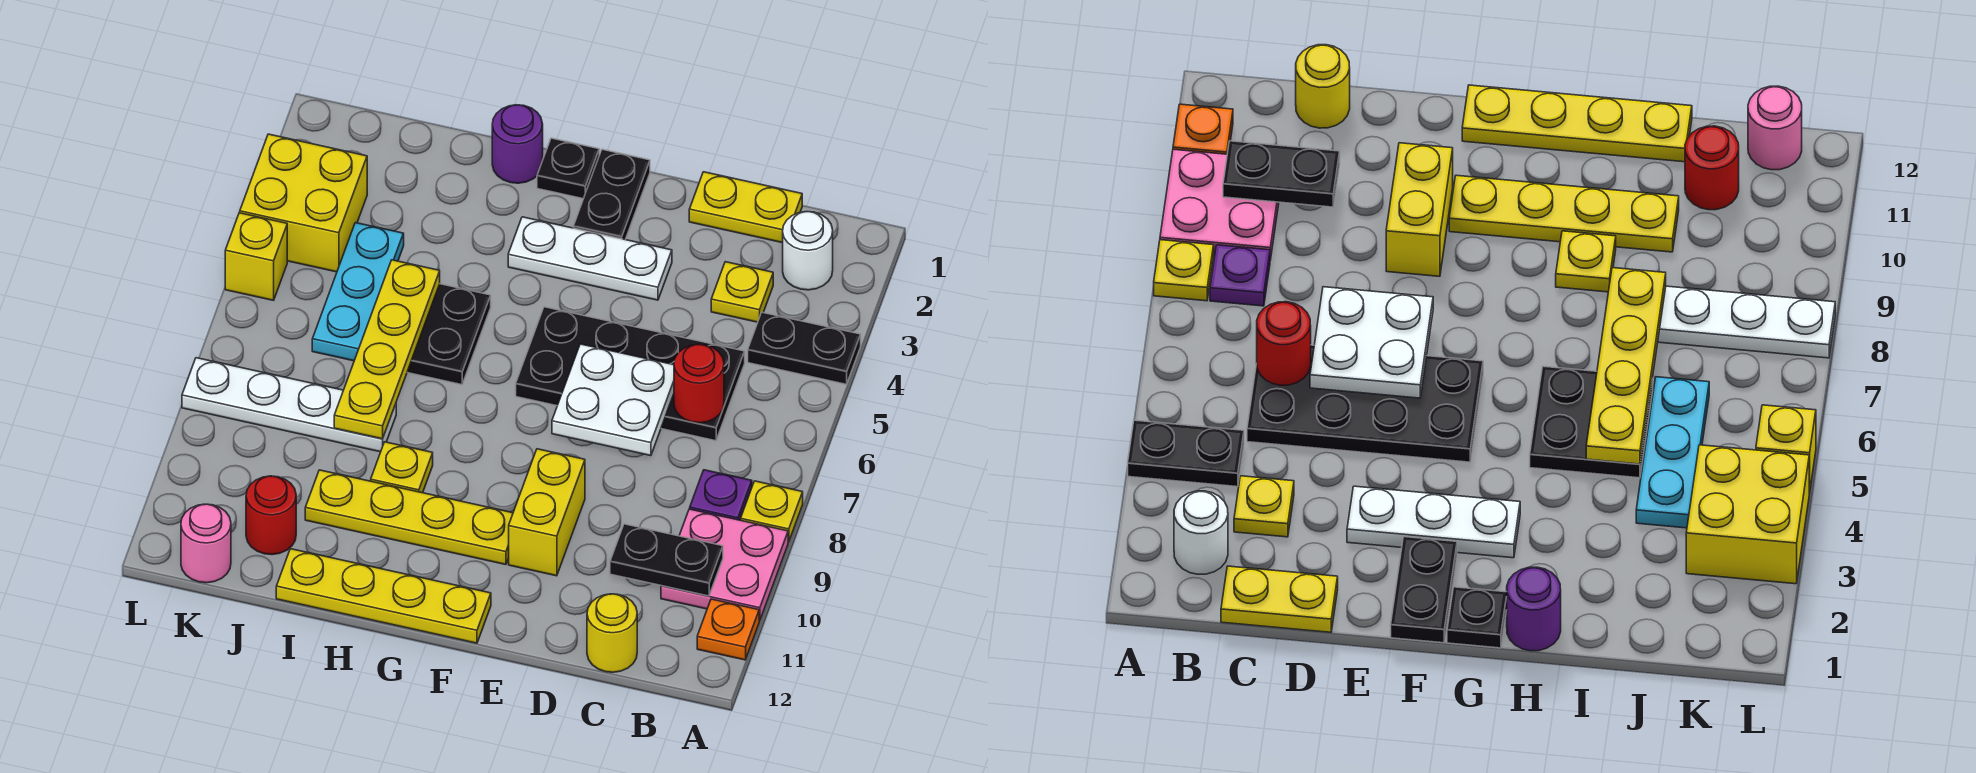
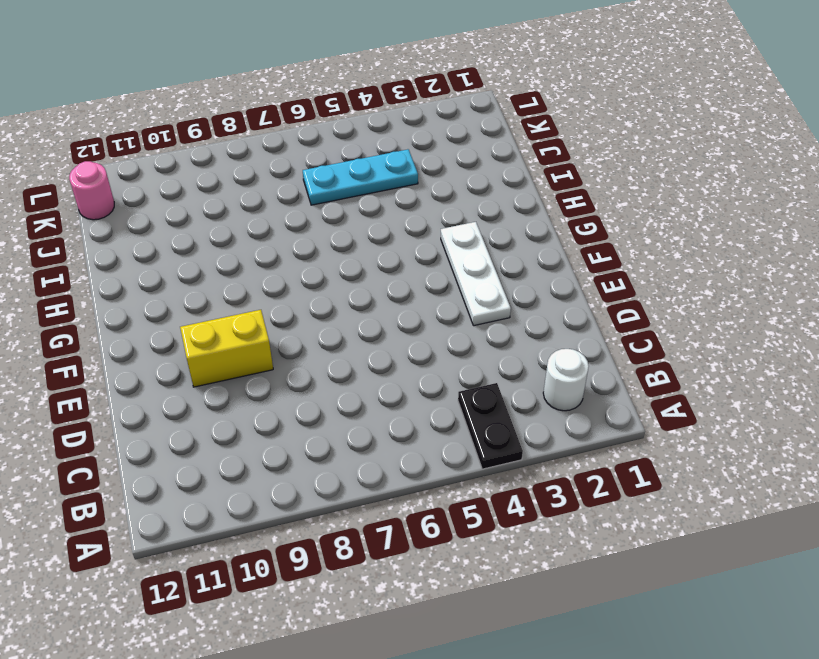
none -> yellow plate A8 level 1
none -> pink plate A9:B10 level 1
none -> orange plate A11 level 1

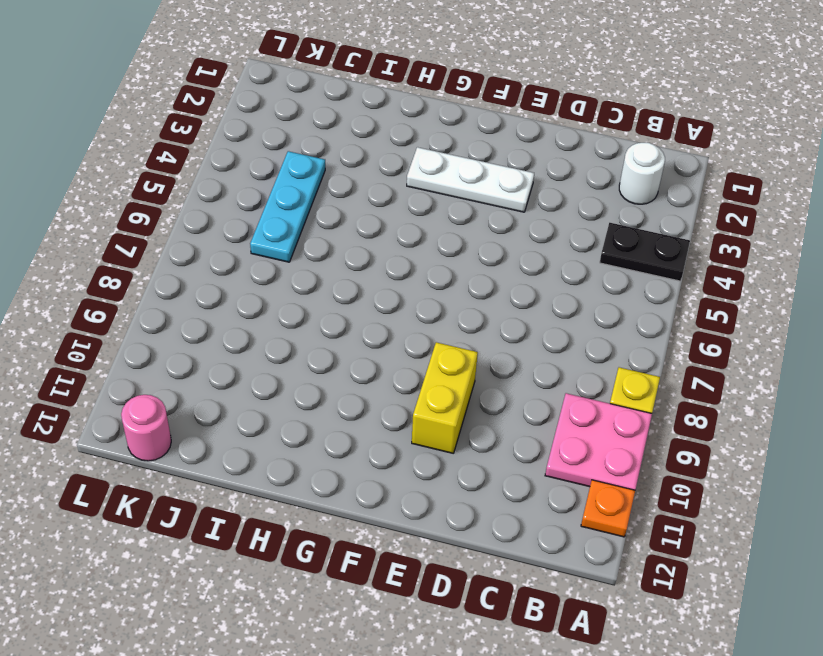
none -> purple plate B8 level 1
none -> yellow plate C1:D1 level 1
none -> yellow plate C3 level 1

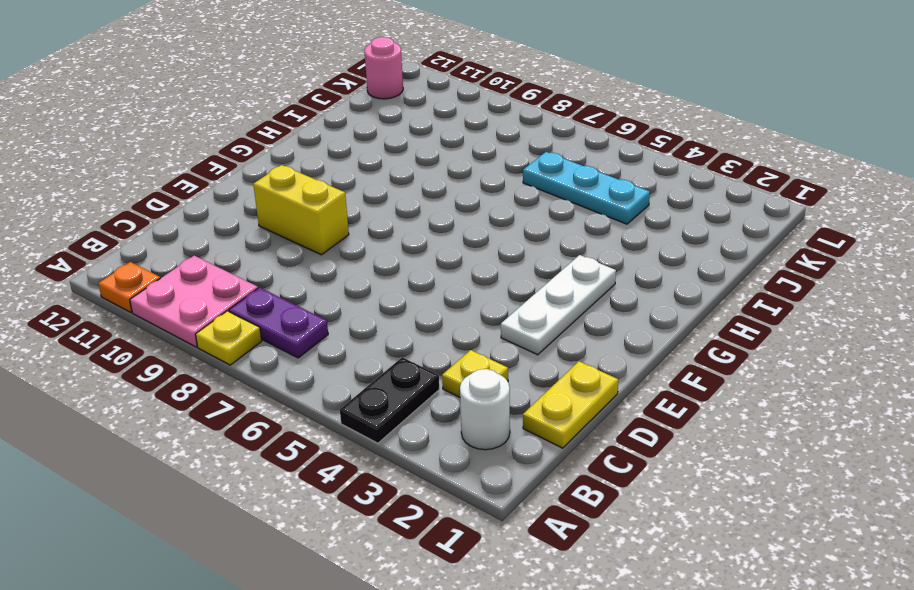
purple plate B7:B8 level 1 -> purple plate B8 level 1
none -> black plate C5:F6 level 1
none -> yellow round brick C12 level 1
none -> black plate F1:F2 level 1

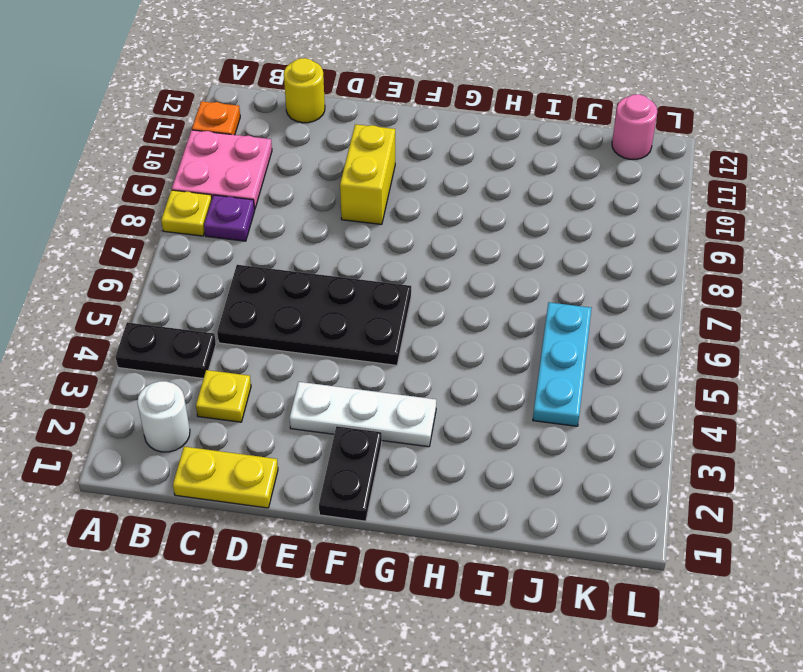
none -> yellow plate F10:I10 level 1
none -> yellow plate F12:I12 level 1
none -> black plate G1 level 1

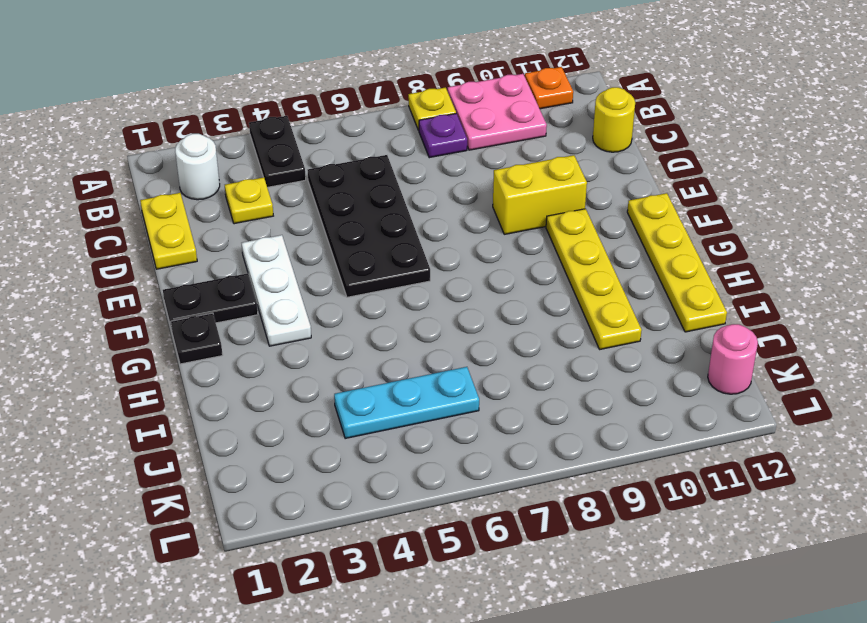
none -> purple round brick H1 level 1
none -> black plate H5:I6 level 1
none -> yellow plate H9 level 1

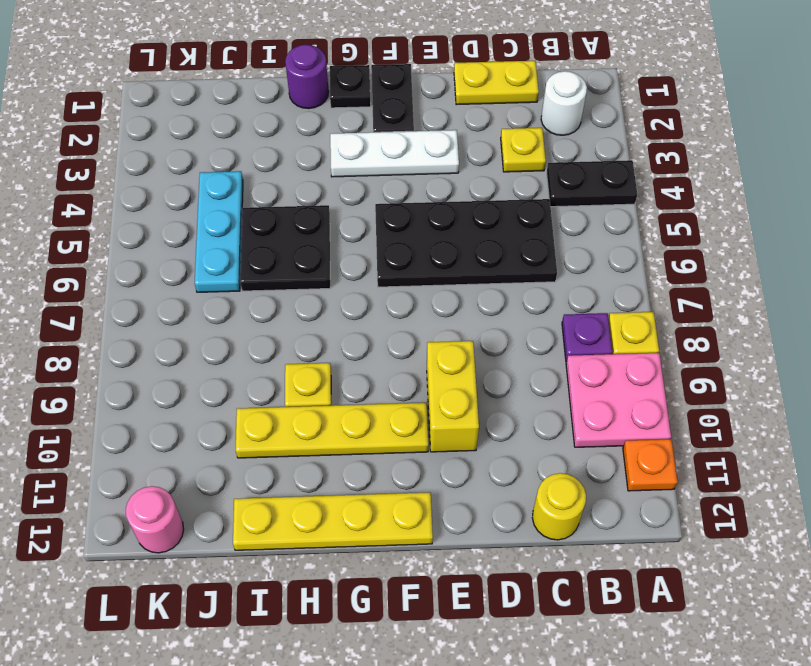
none -> white plate I8:L8 level 1
none -> red round brick J11 level 1
none -> yellow brick K3:L4 level 1

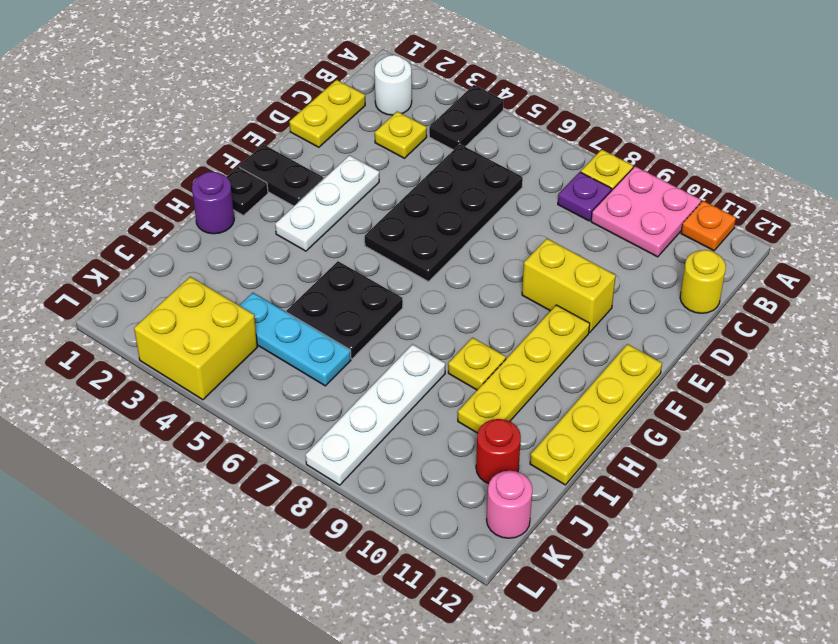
none -> yellow brick L5 level 1
none -> black plate B10:C10 level 2
none -> red round brick C6 level 2

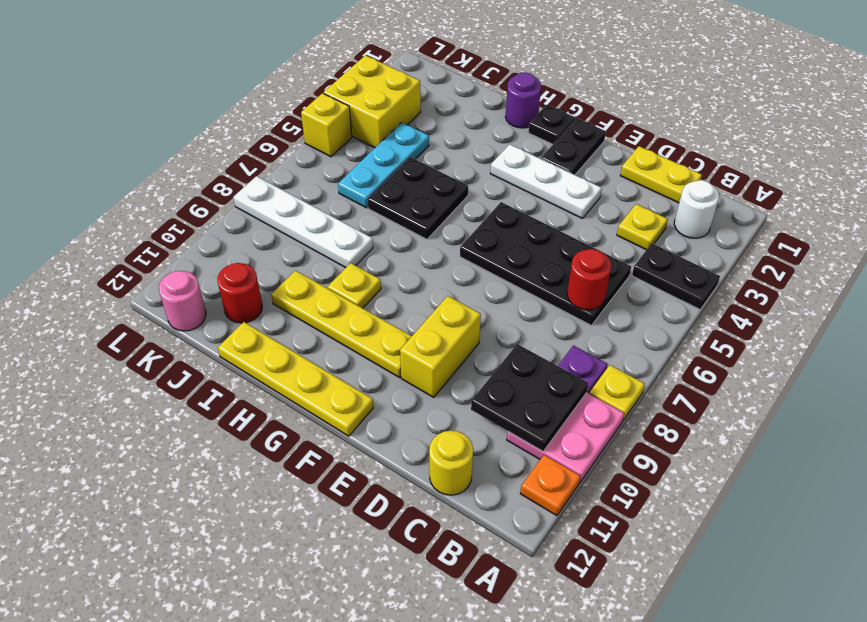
black plate B9:C10 level 2 -> black plate B10:C10 level 2
none -> white plate D6:E7 level 2
none -> yellow plate I5:I8 level 2

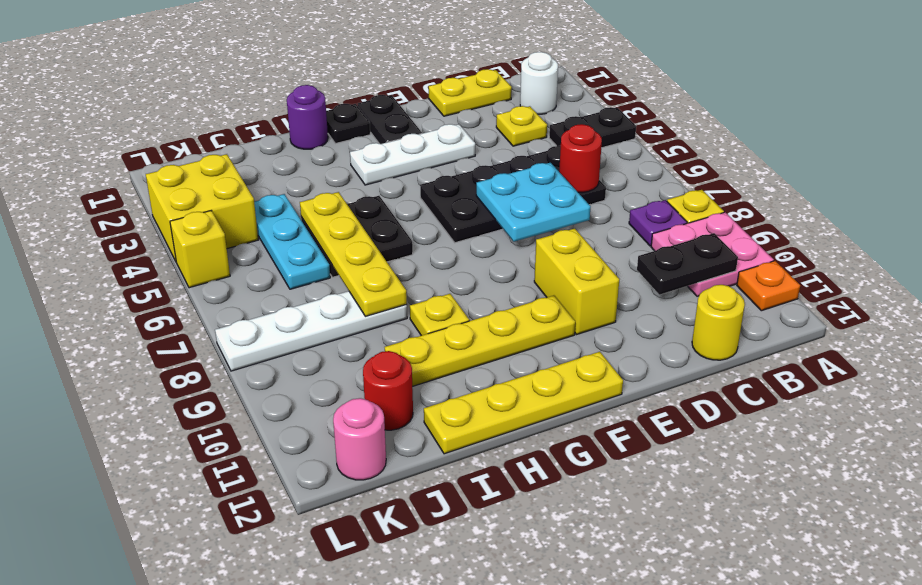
cyan plate D6:E7 level 2 -> white plate D6:E7 level 2

